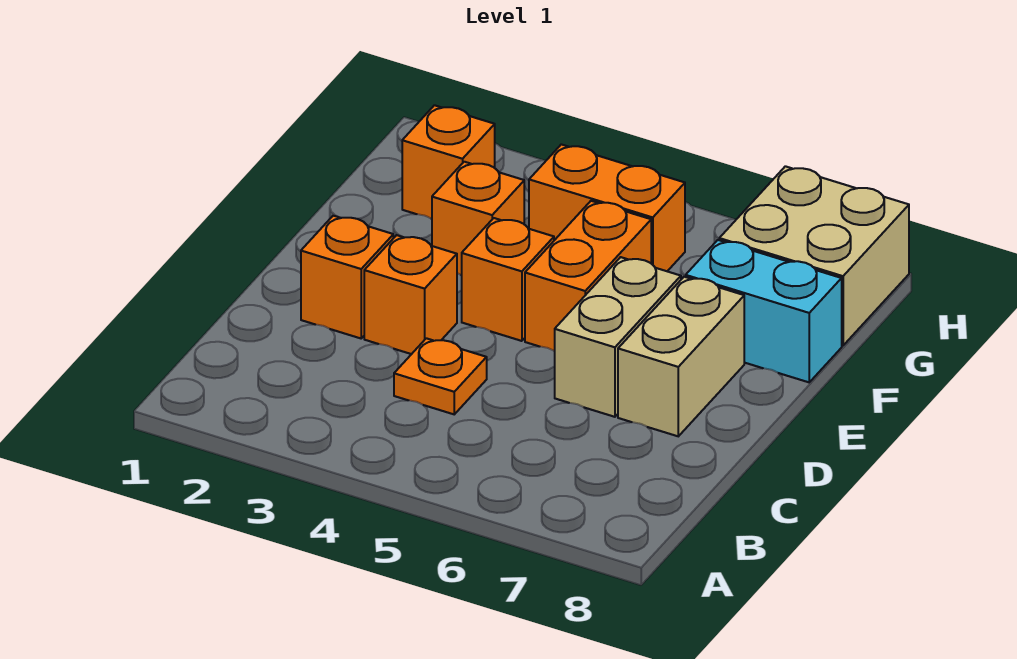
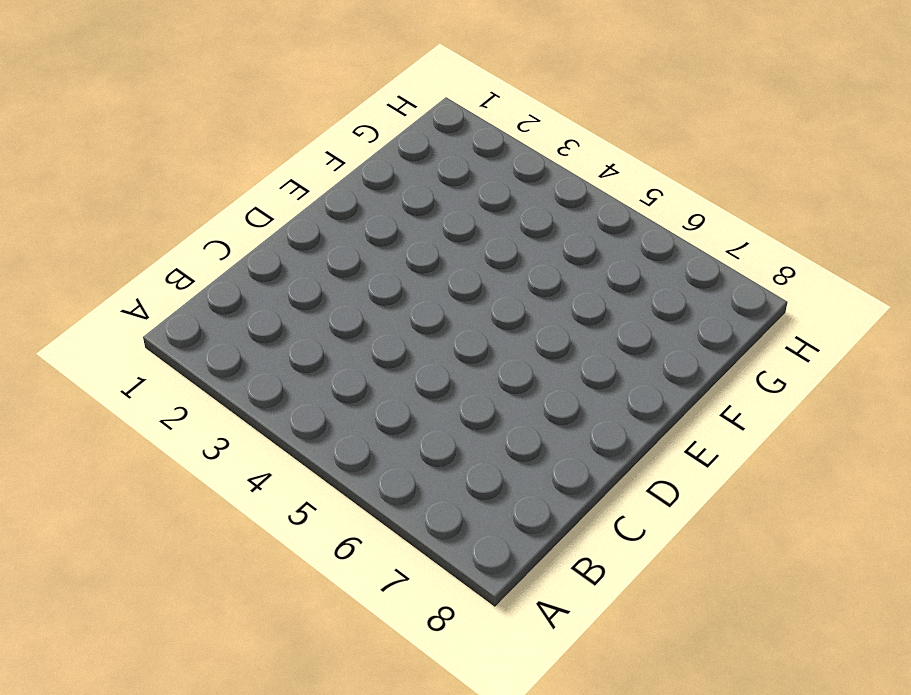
none -> orange plate C4 level 1
none -> orange brick D2 level 1
none -> orange brick D3 level 1

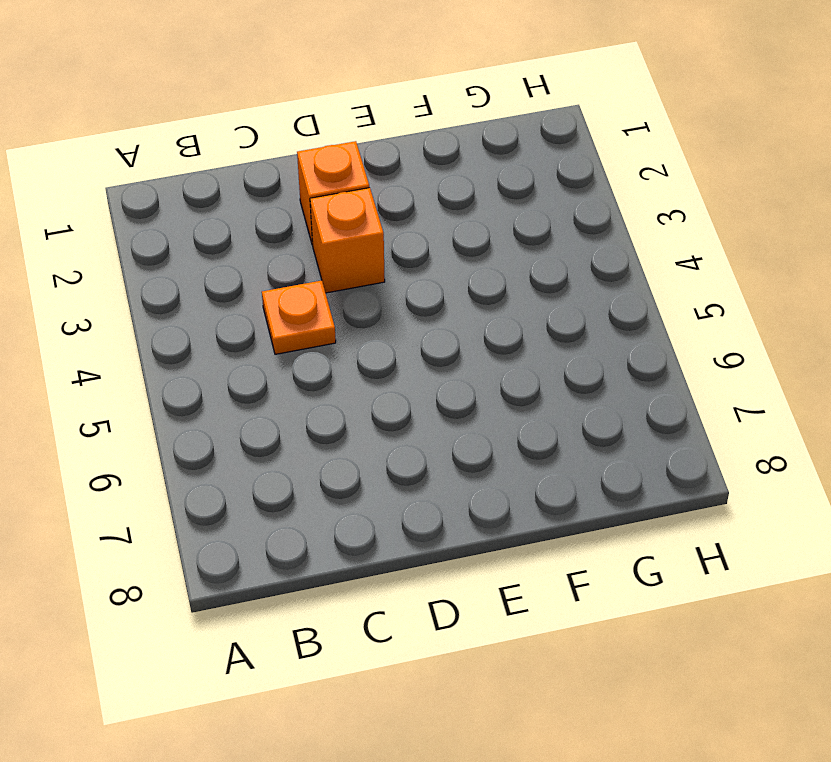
none -> tan brick D6:E6 level 1
none -> tan brick D7:E7 level 1
none -> orange brick E4 level 1

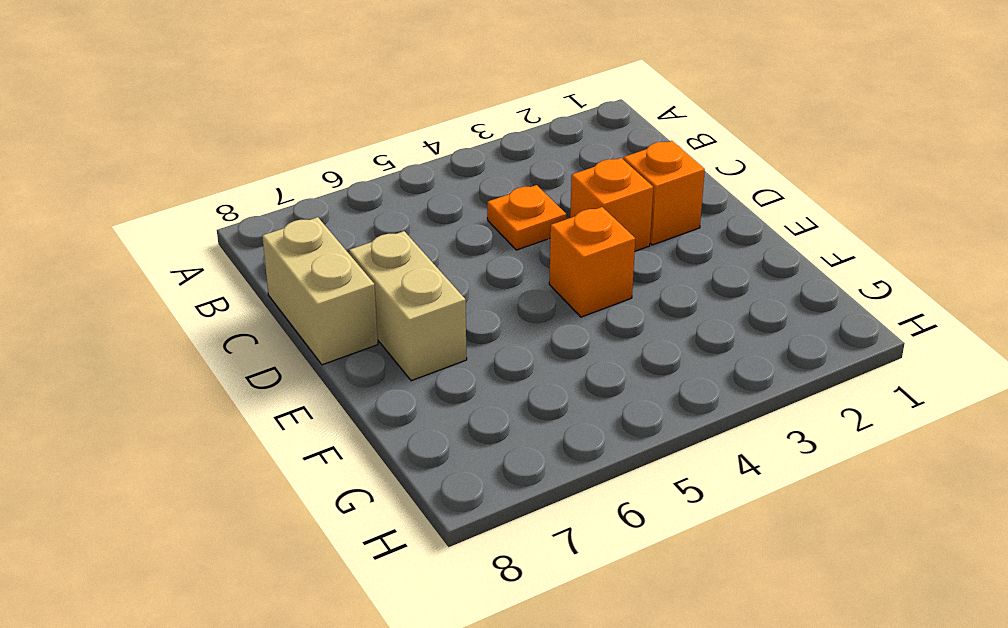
tan brick C8:D8 level 1 -> tan brick D6:E6 level 1
none -> orange brick E5:F5 level 1
none -> orange brick F3 level 1
none -> cyan brick F7:F8 level 1

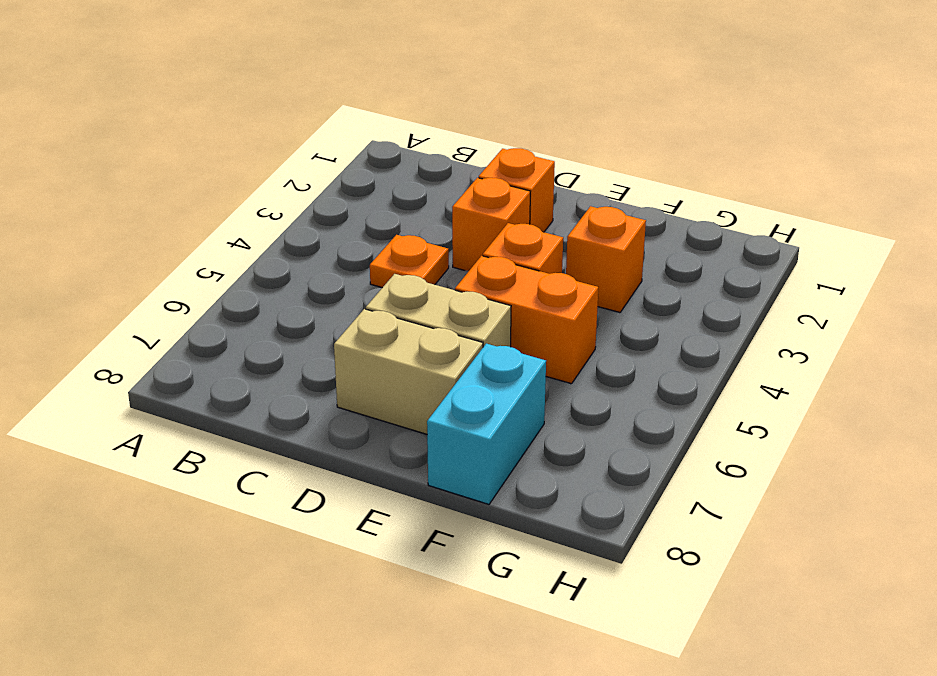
none -> orange brick G2 level 1
none -> orange brick G4:G5 level 1
none -> tan brick G7:H8 level 1

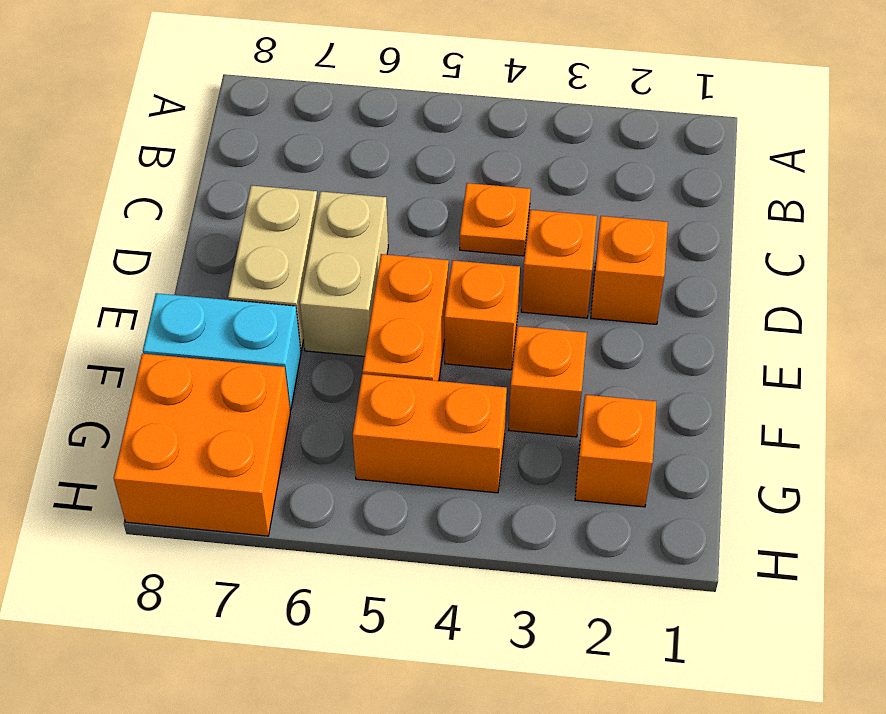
orange brick G7:H8 level 1 -> tan brick G7:H8 level 1

